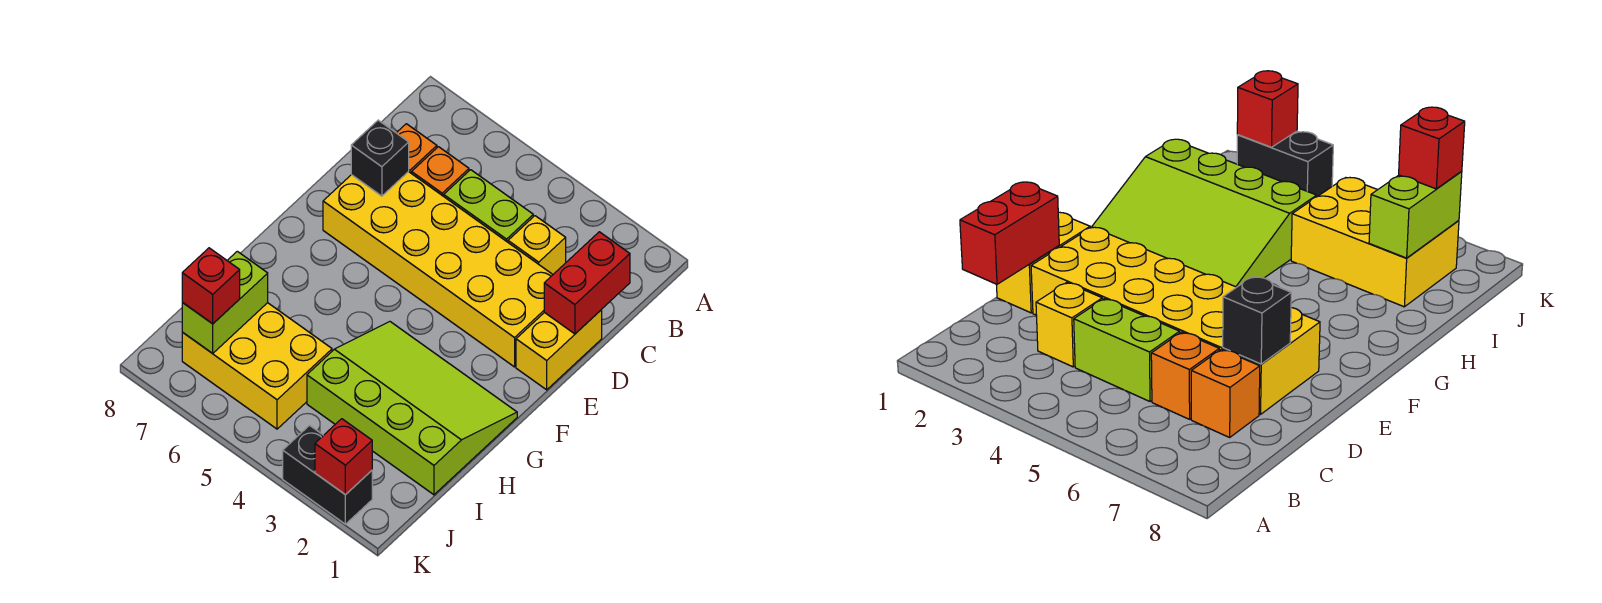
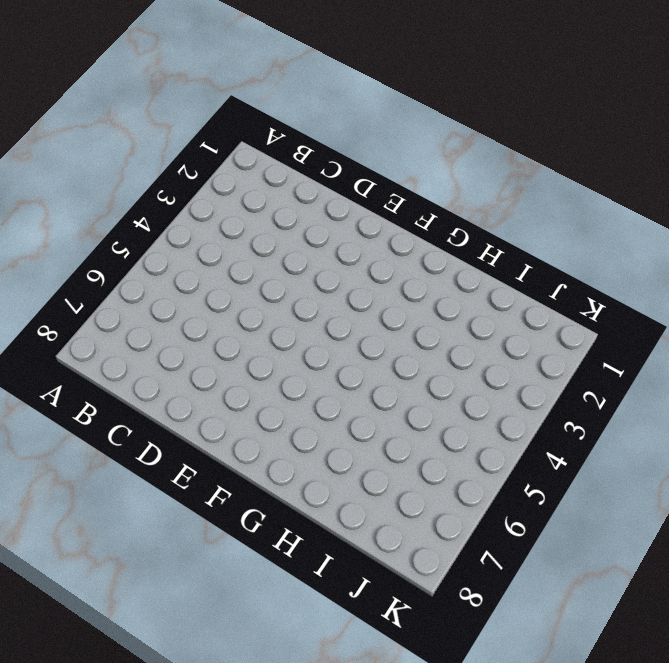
none -> yellow brick C3 level 1
none -> lime brick C4:C5 level 1
none -> orange brick C6 level 1

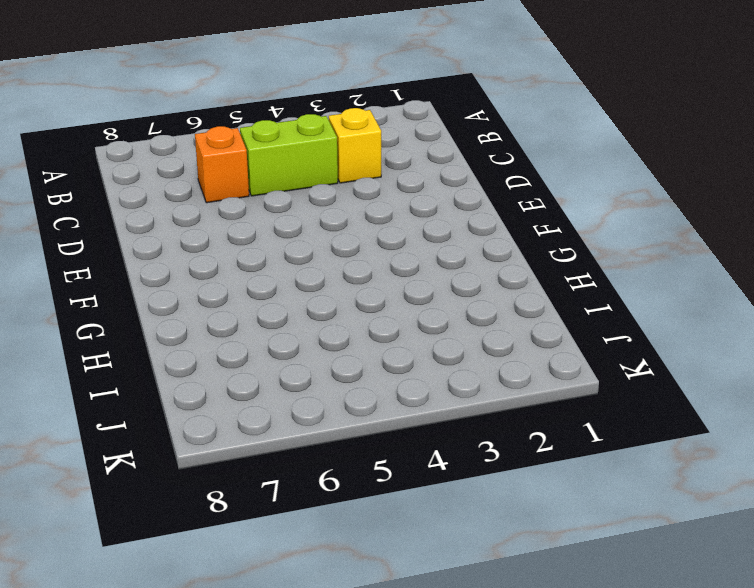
none -> orange brick C7 level 1
none -> yellow brick D1:E1 level 1
none -> yellow brick D2:E7 level 1

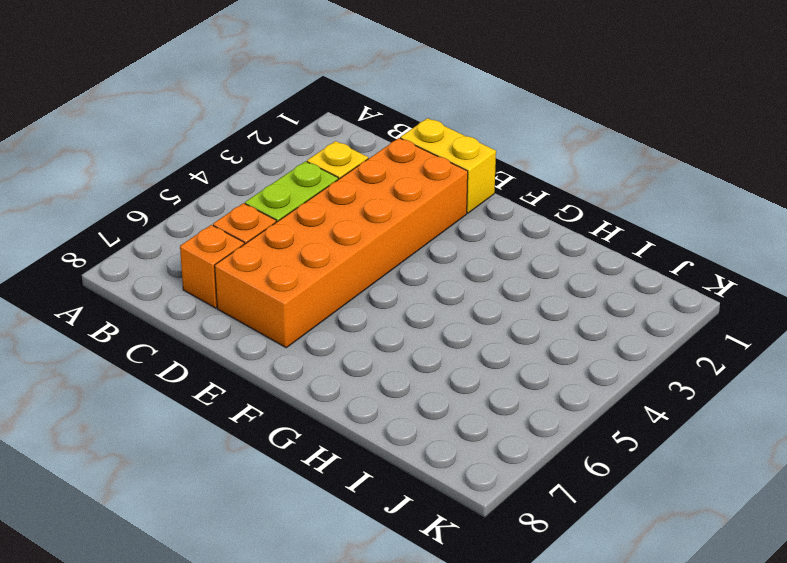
orange brick D2:E7 level 1 -> yellow brick D2:E7 level 1
none -> lime slope G1:I4 level 1 top I
none -> yellow brick I5:J7 level 1
none -> black brick K2:K3 level 1

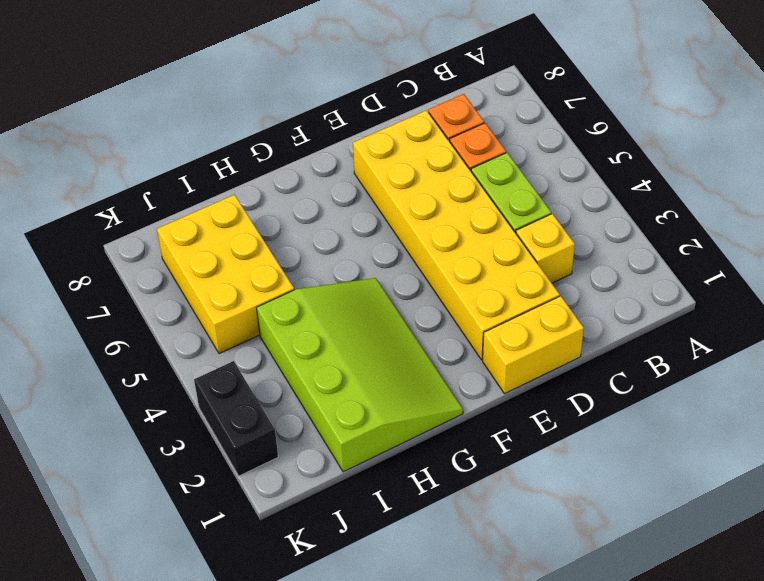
none -> red brick C1:D1 level 2
none -> black brick D7 level 2
none -> lime brick I7:J7 level 2

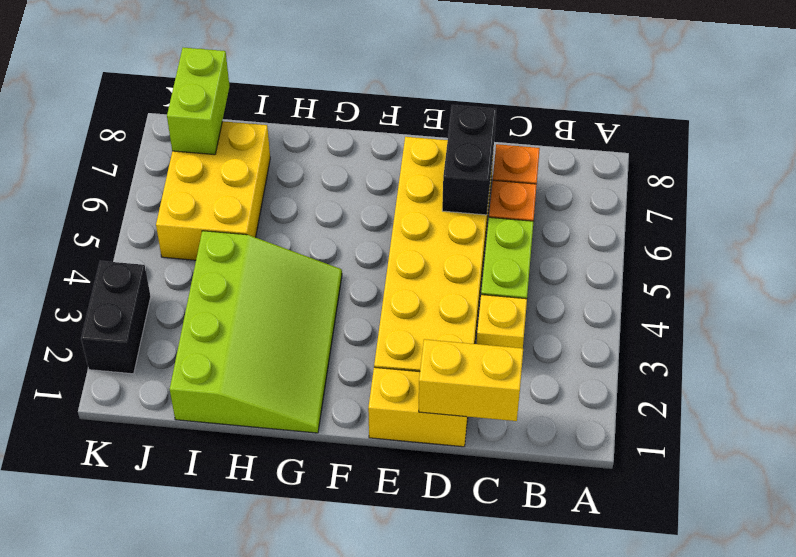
yellow brick C1:D1 level 2 -> red brick C1:D1 level 2
black brick D6:D7 level 2 -> black brick D7 level 2
lime brick J7:J8 level 2 -> lime brick I7:J7 level 2
none -> red brick K2 level 2
none -> red brick J7 level 3

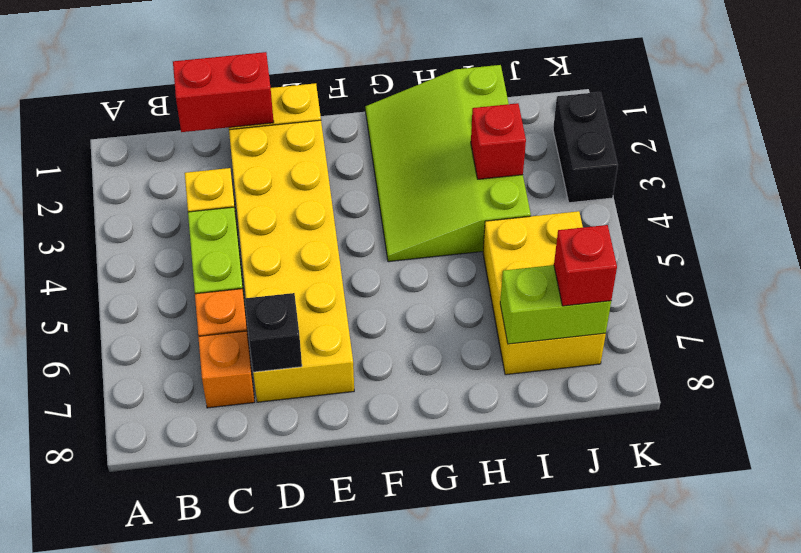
red brick I3 level 2 -> red brick K2 level 2

